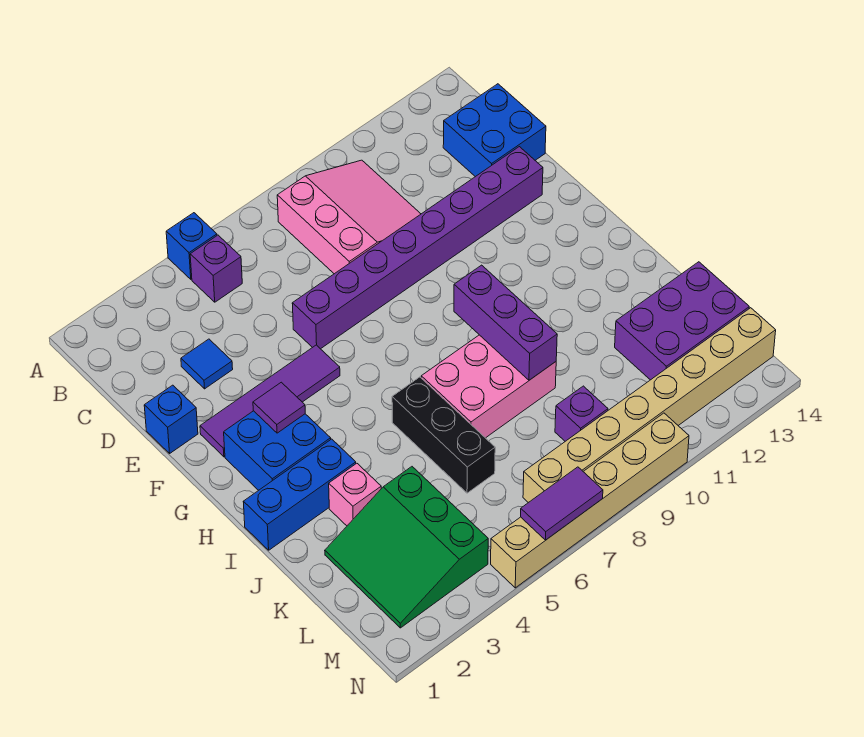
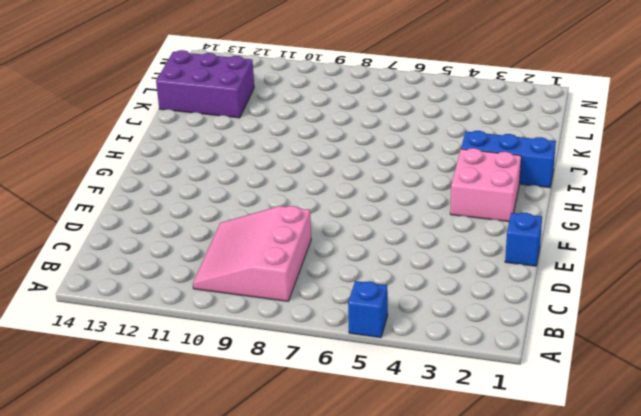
pink brick G2:H3 level 1 -> blue brick G2:H3 level 1
none -> purple brick B5 level 1
none -> blue brick C13:D14 level 1
none -> blue tile D3 level 1

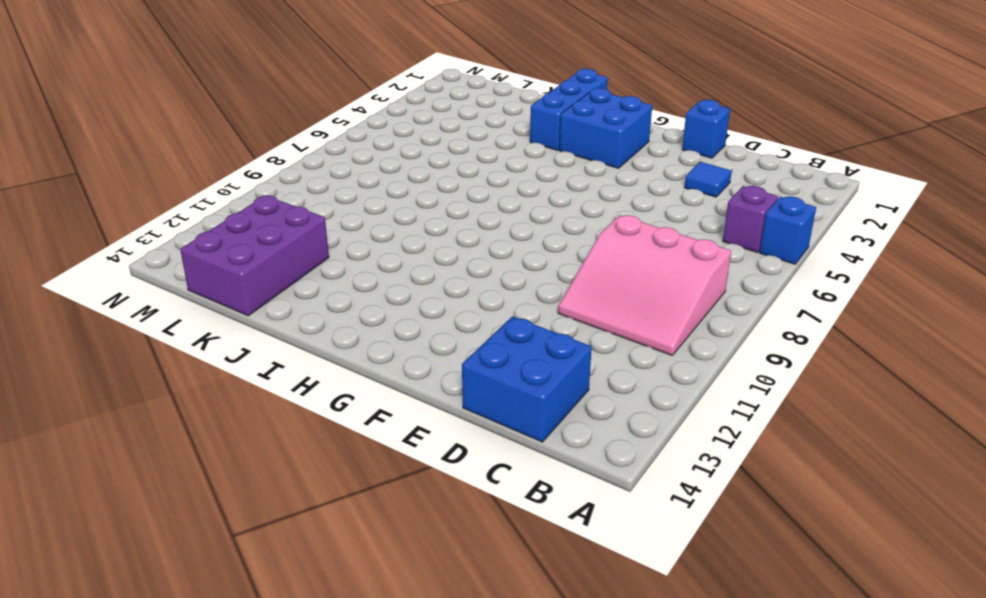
none -> purple brick E6:E13 level 1
none -> purple tile F2:F5 level 1
none -> black brick I6:K6 level 1

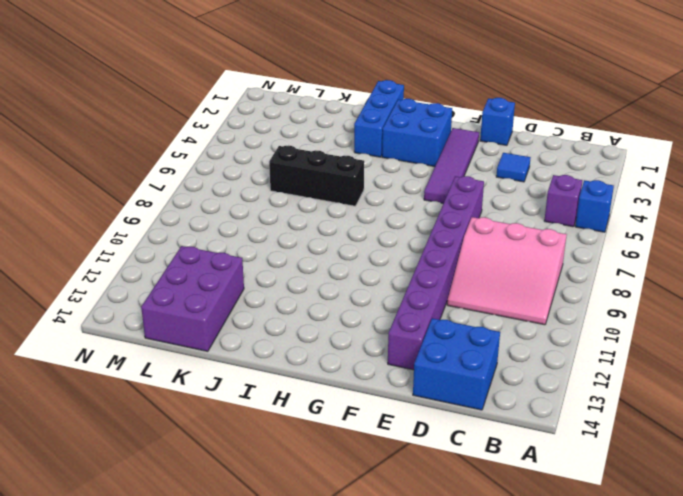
none -> pink brick I7:J9 level 1
none -> pink brick J3 level 1
none -> green slope K2:M4 level 1 top 4

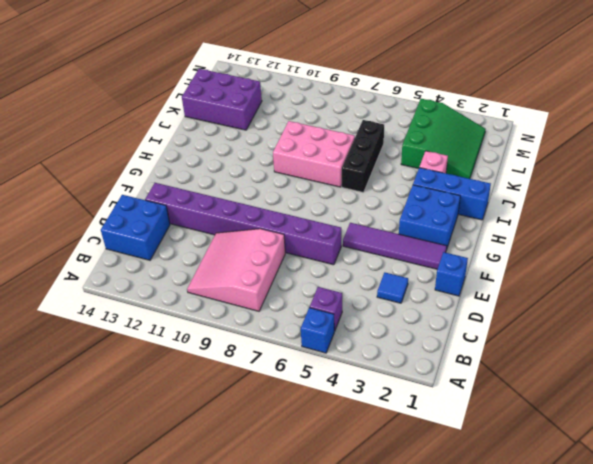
none -> purple brick L9 level 1
none -> tan brick M7:M14 level 1
none -> tan brick N5:N10 level 1

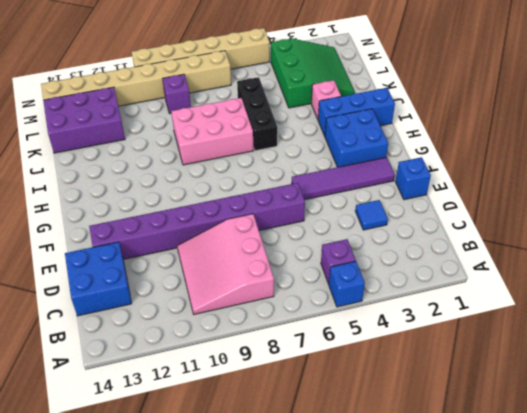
none -> purple tile G3 level 2
none -> purple brick H9:J9 level 2
none -> purple tile N6:N7 level 2

